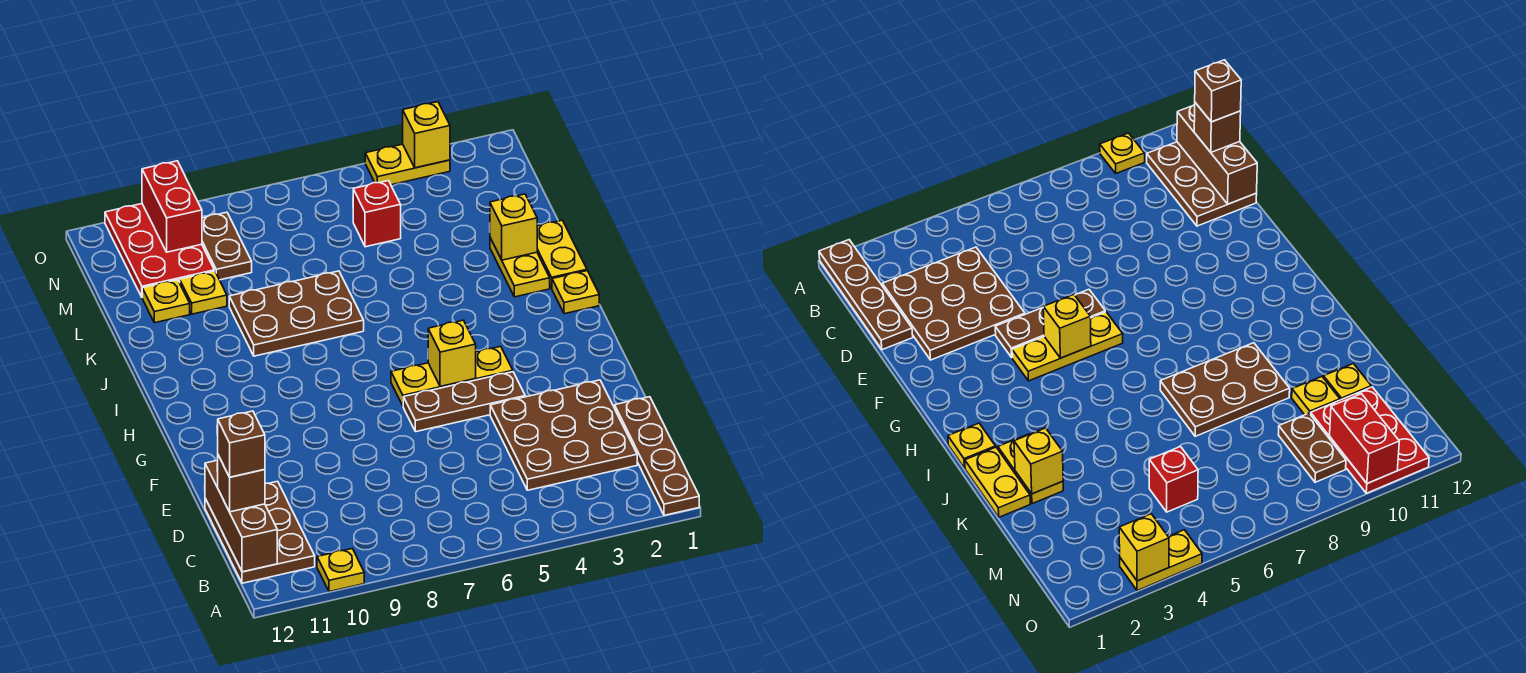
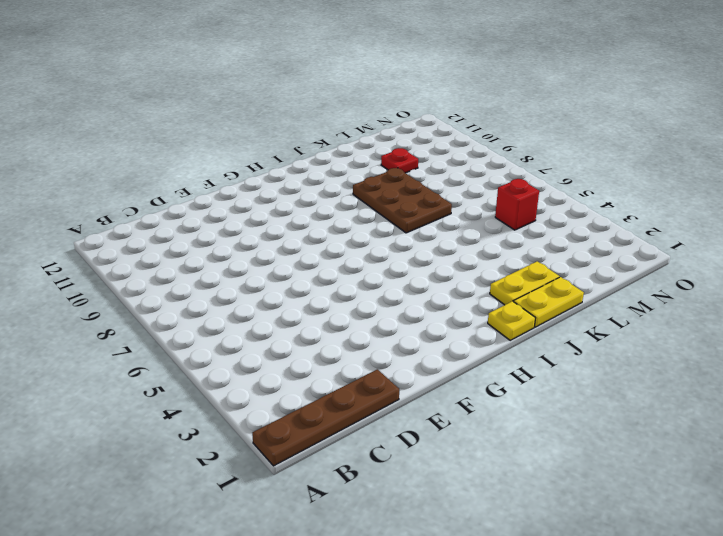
red plate L10 level 1 -> yellow plate L10 level 1
none -> yellow plate A10 level 1
none -> brown plate B11:D12 level 1
none -> brown plate C2:E4 level 1

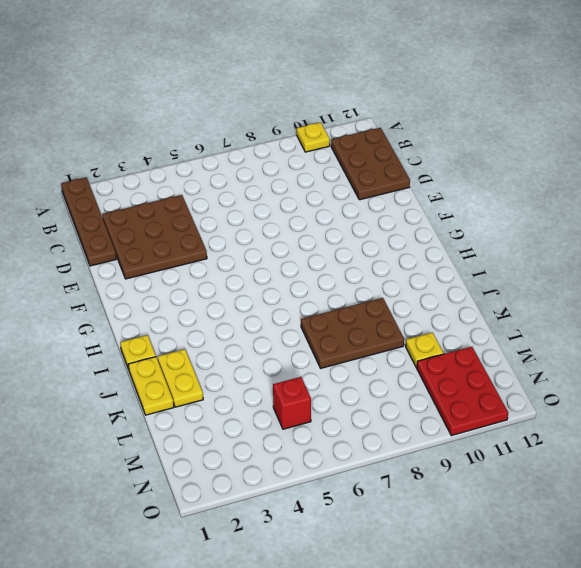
none -> brown plate F4:F6 level 1
none -> yellow plate G4:G6 level 1
none -> yellow plate L11 level 1

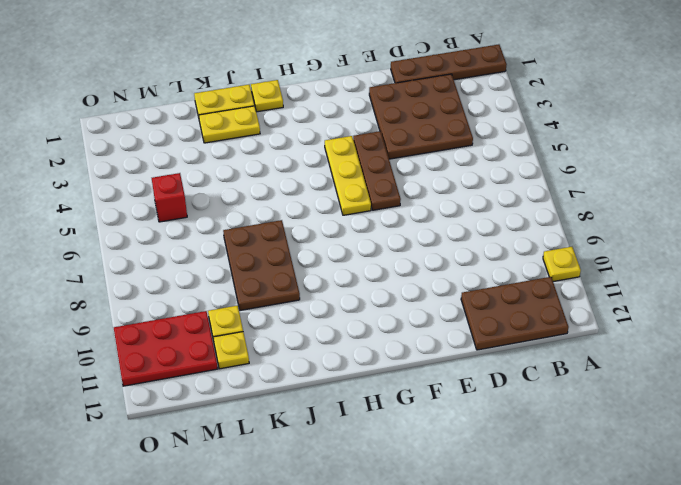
none -> brown plate M9:N9 level 1
none -> yellow plate O3:O4 level 1
none -> brown brick B12:D12 level 2

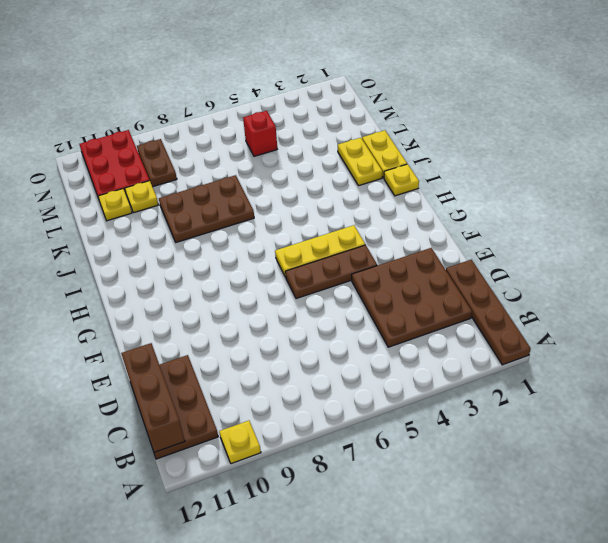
none -> yellow plate O3:O4 level 1
none -> yellow brick G5 level 2
none -> yellow brick K2 level 2

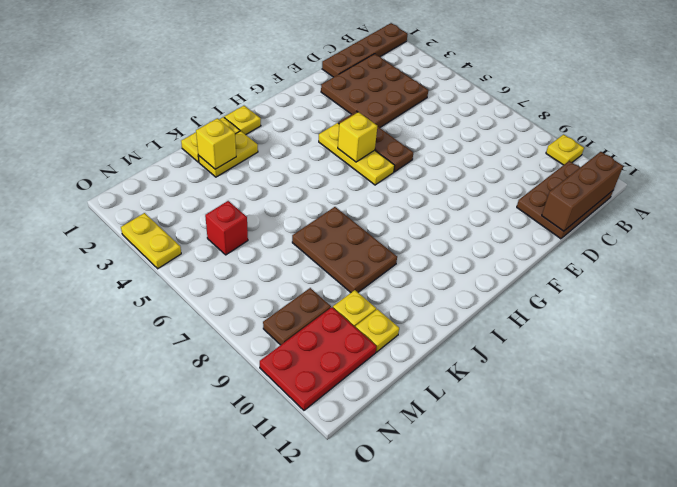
none -> red brick N10:O10 level 2
none -> yellow brick O3 level 2
none -> brown brick C12 level 3

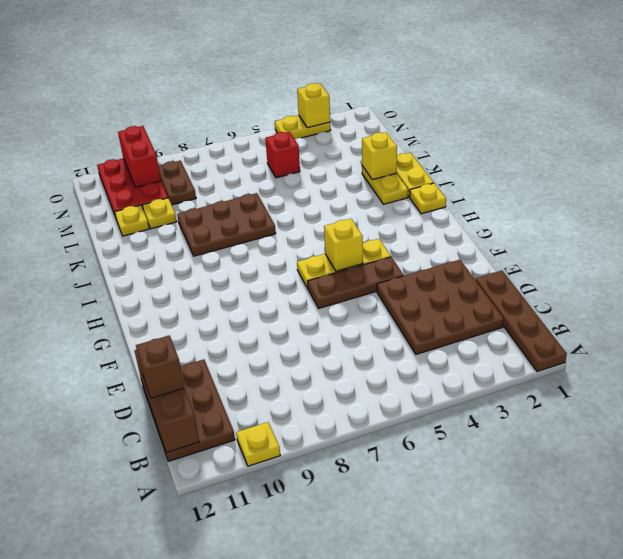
none -> brown brick C12 level 4

